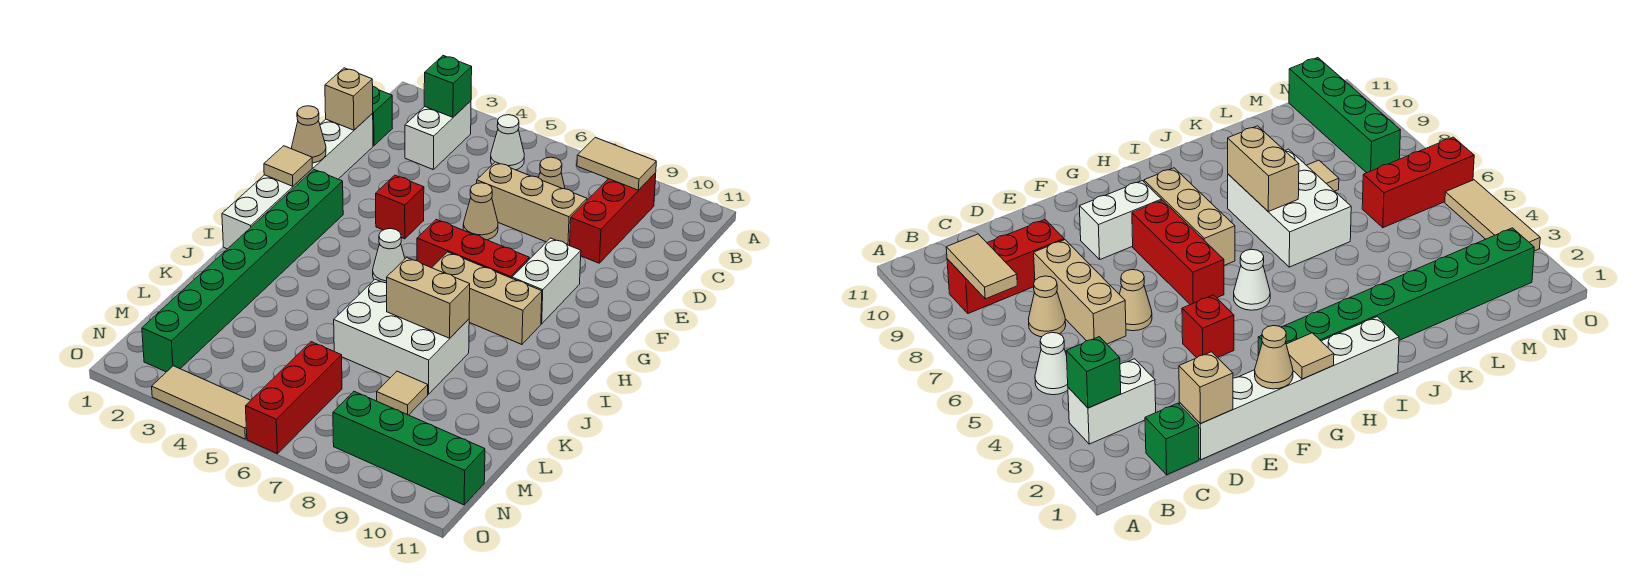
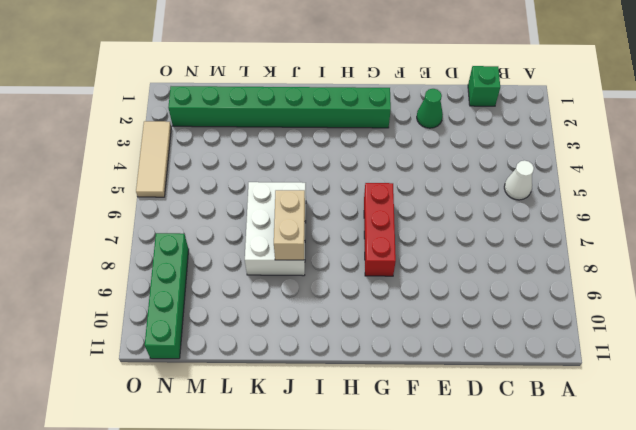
green cone E2 level 1 -> none
none -> white brick B3:C3 level 1
none -> red brick B9:D9 level 1
none -> tan cone C7 level 1

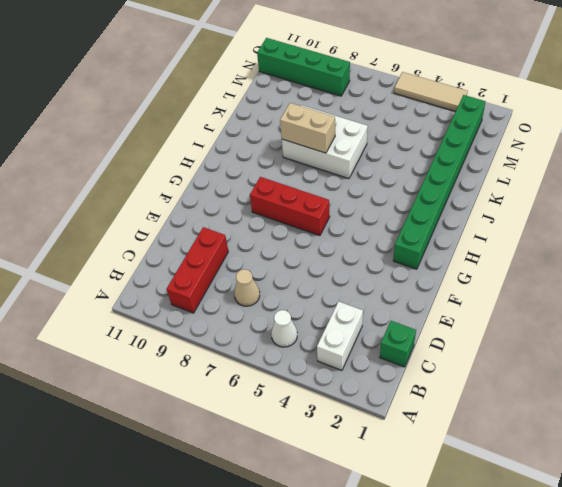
none -> white brick D1:I1 level 1
none -> tan brick D6:D8 level 1
none -> tan cone E6 level 1

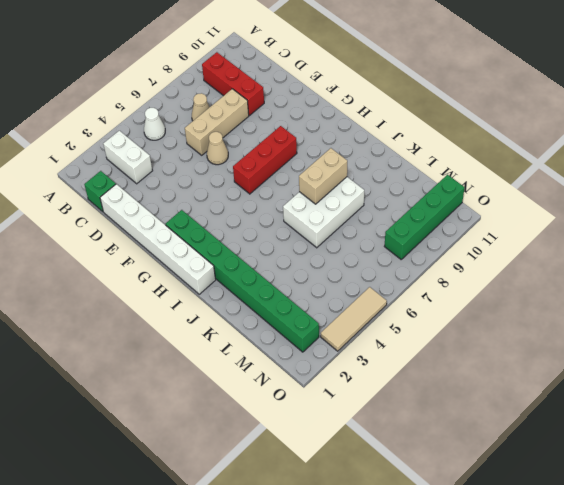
none -> red brick F4 level 1
none -> white brick F9:G9 level 1
none -> white cone H5 level 1

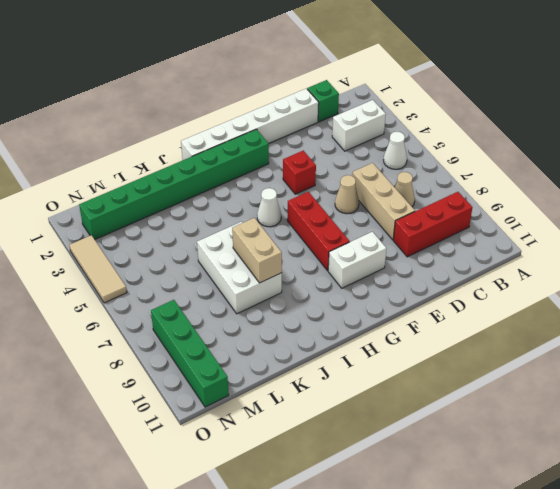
none -> tan brick H7:H9 level 1
none -> tan tile L8 level 1
none -> red brick M6:O6 level 1

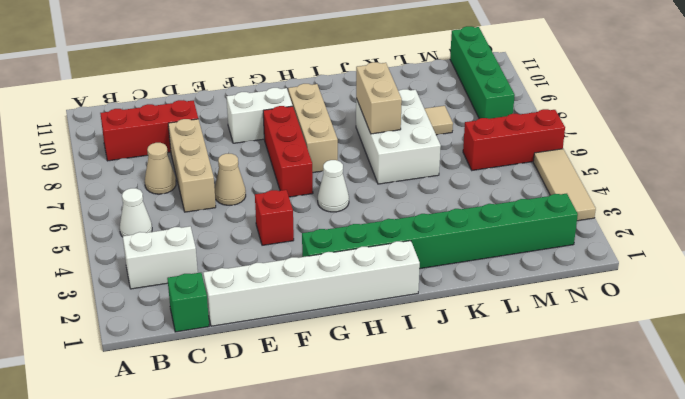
none -> green brick B3 level 2
none -> tan tile B8:B9 level 2
none -> tan brick D1 level 2

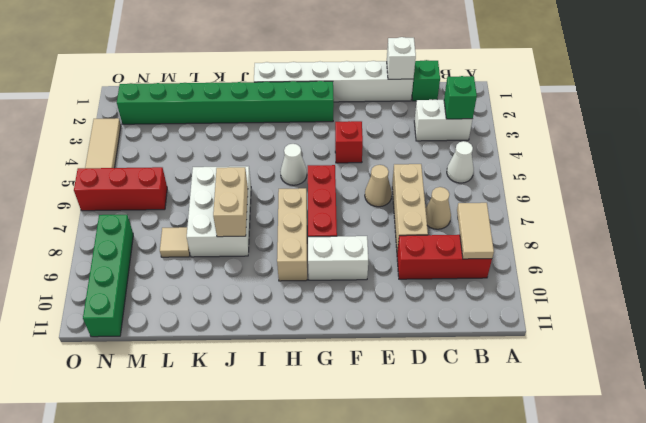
white brick D1 level 2 -> tan brick D1 level 2
none -> tan cone F1 level 2
none -> tan tile G1 level 2

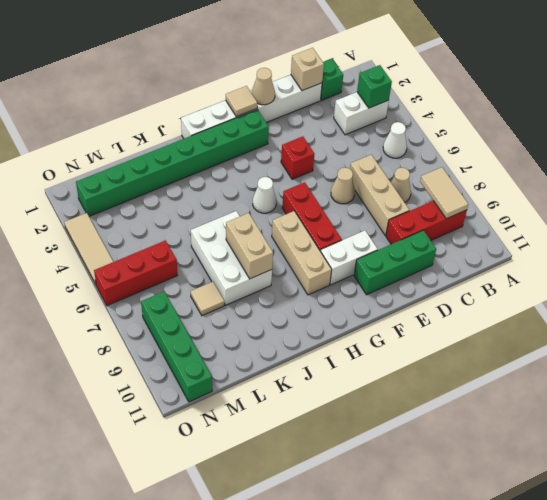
green brick D10:F10 level 1 -> none

